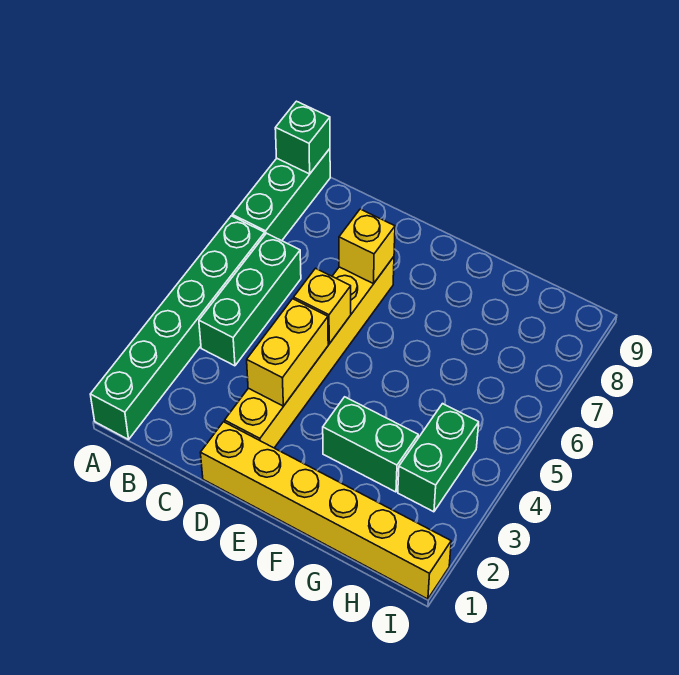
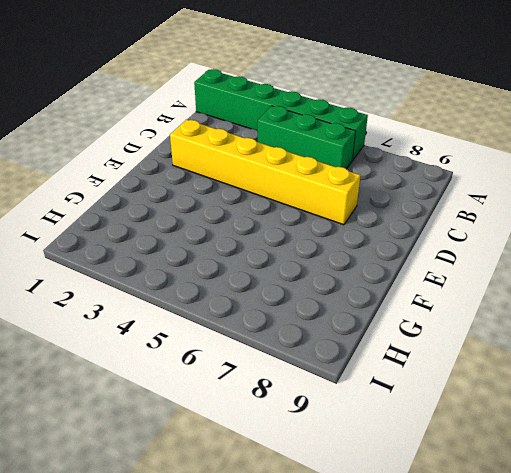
none -> green brick A7:A9 level 1
none -> yellow brick D1:I1 level 1

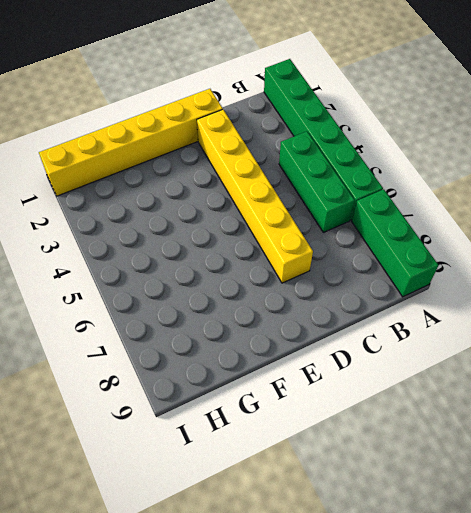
none -> green brick F3:G3 level 1
none -> green brick H3:H4 level 1

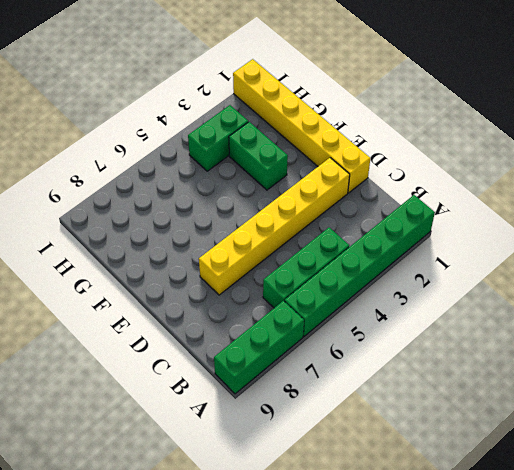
none -> green brick A9 level 2
none -> yellow brick D3:D4 level 2

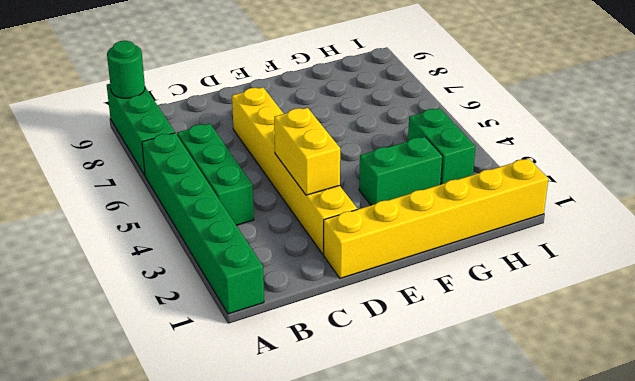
green round brick A9 level 2 -> green brick A9 level 2
none -> yellow brick D5 level 2
none -> yellow brick D7 level 2

